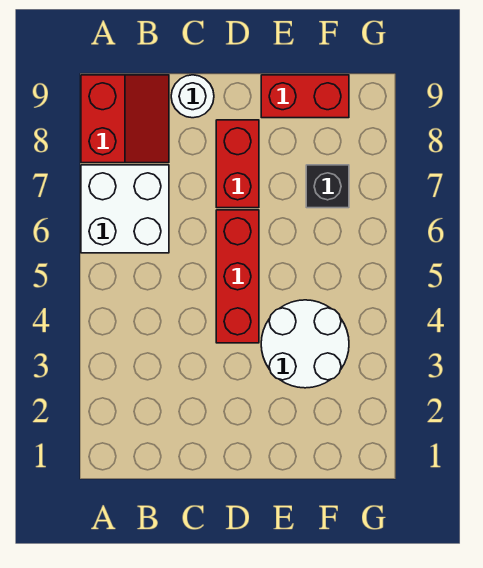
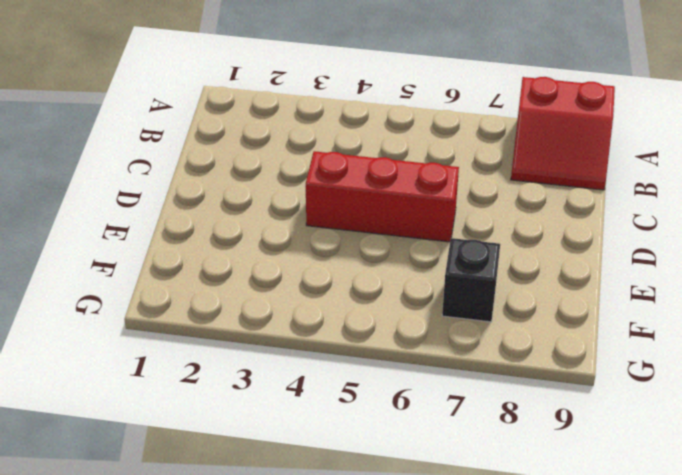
none -> white brick A6:B7 level 1
none -> white round brick C9 level 1

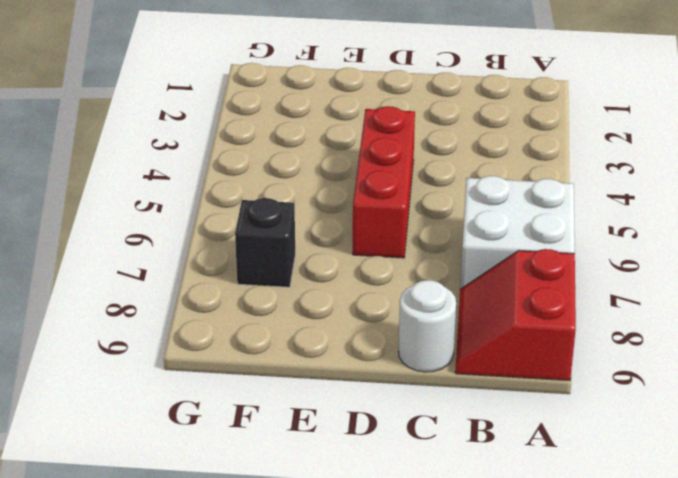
none -> red brick D7:D8 level 1
none -> white round brick E3:F4 level 1

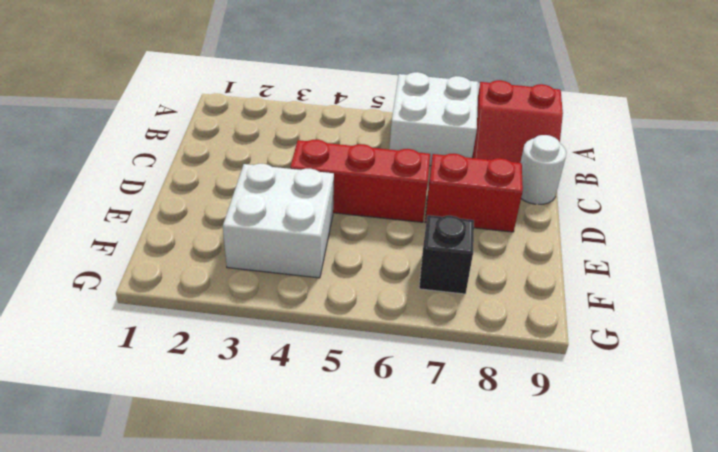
white brick E3:F4 level 1 -> white round brick E3:F4 level 1
none -> red brick E9:F9 level 1

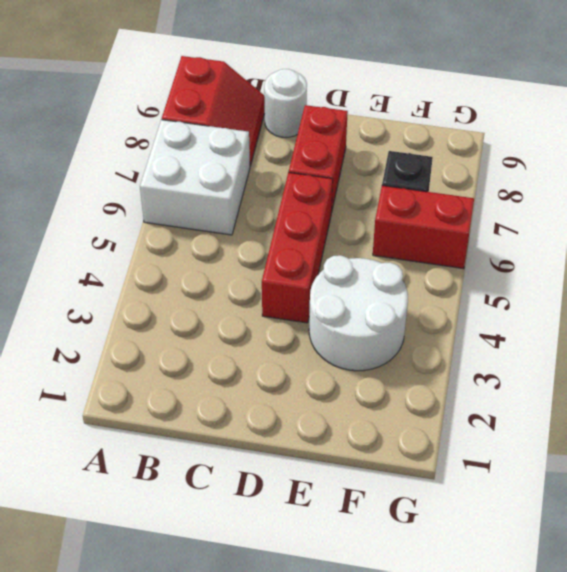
red brick F6:G6 level 1 -> red brick E9:F9 level 1

